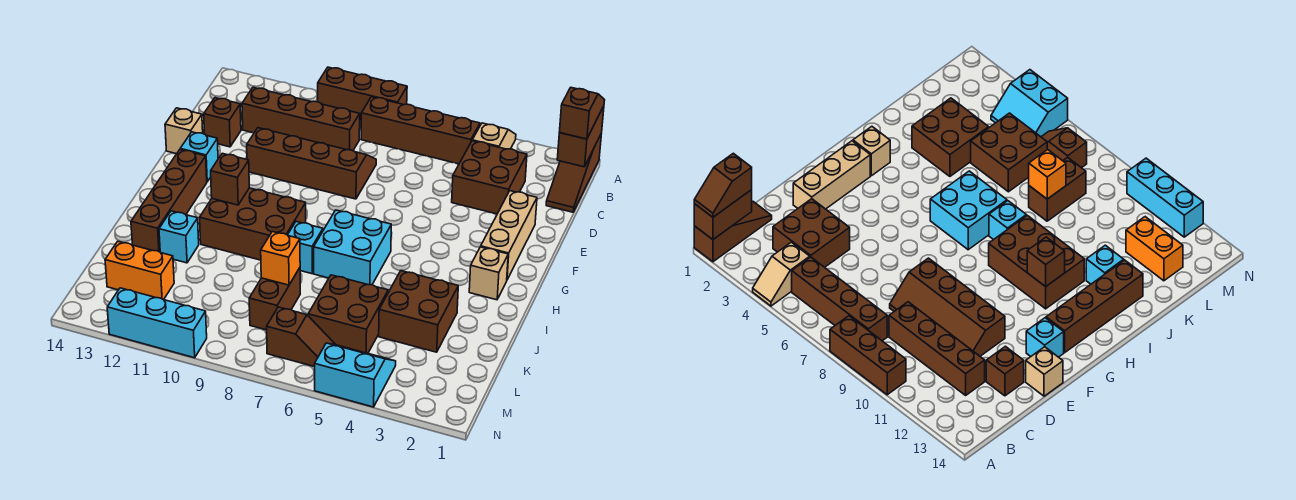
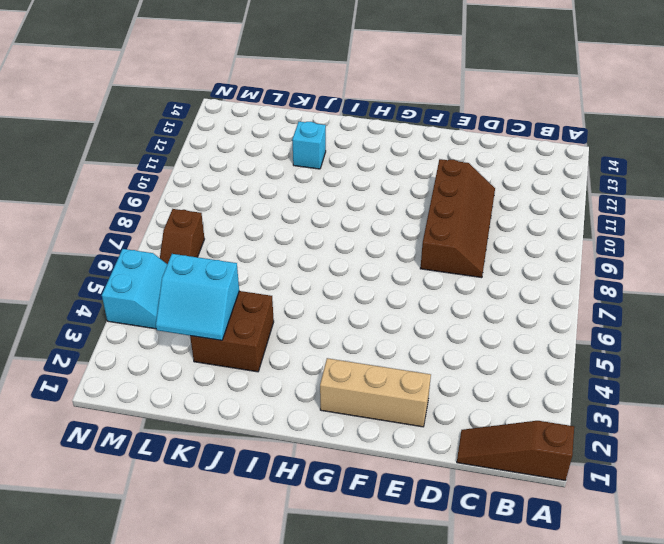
cyan slope K3:L4 level 2 top 4 -> none
none -> tan slope A4:B4 level 1 top B
none -> brown brick A8:A10 level 1
none -> brown brick B5:B8 level 1

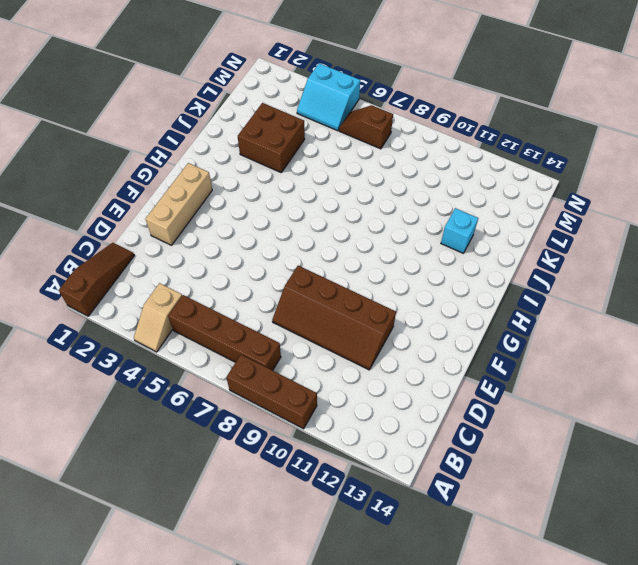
none -> brown brick C3:D4 level 1
none -> brown brick C9:C12 level 1
none -> brown brick D13 level 1

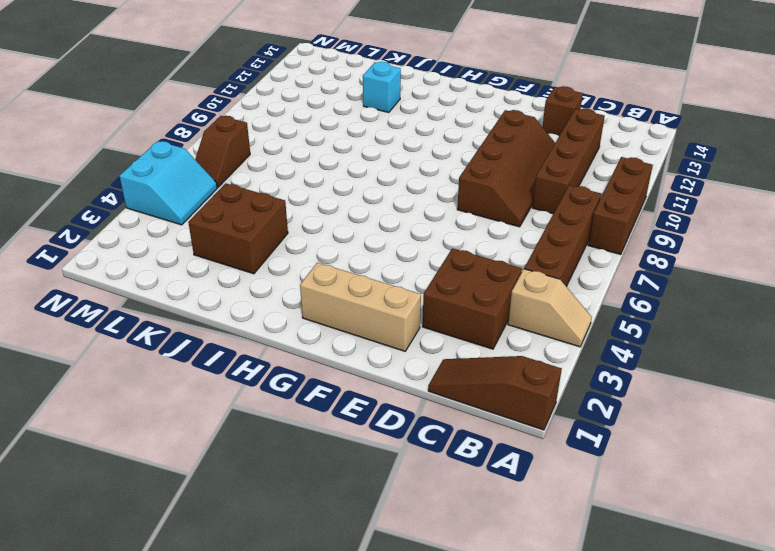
none -> tan brick E14 level 1
none -> cyan brick F13 level 1
none -> brown brick G13:J13 level 1

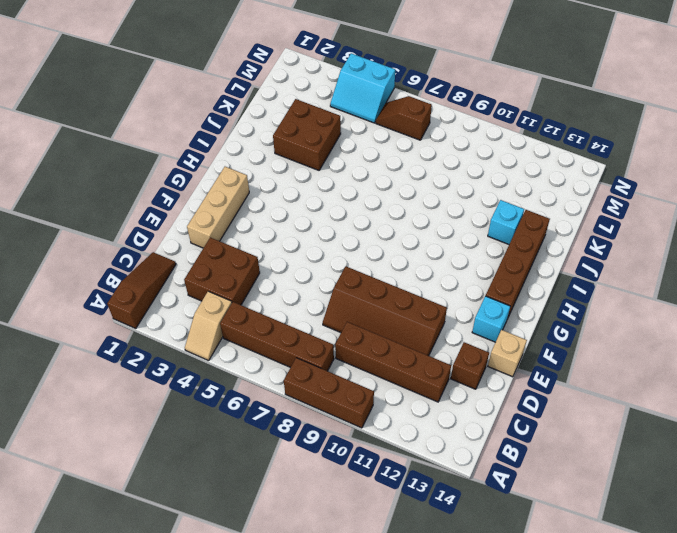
none -> tan brick H2 level 1
none -> cyan brick H6:I7 level 1
none -> brown brick H9:I11 level 1

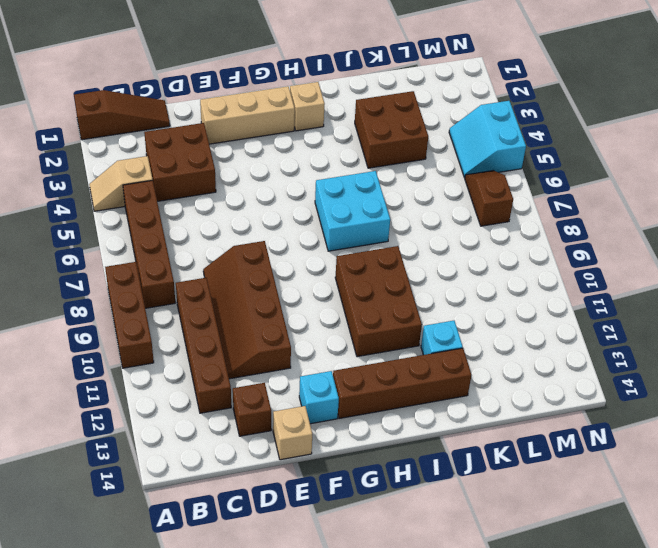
none -> cyan brick I8 level 1
none -> brown brick K5:L6 level 1
none -> brown brick K8:L8 level 1

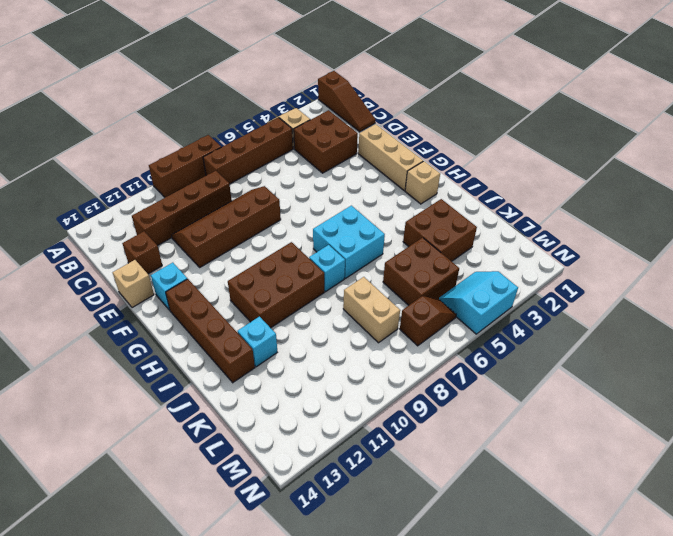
tan brick K8:L8 level 1 -> brown brick K8:L8 level 1
none -> orange brick L12:L13 level 1
none -> cyan brick N10:N12 level 1
none -> brown brick A1:B1 level 2

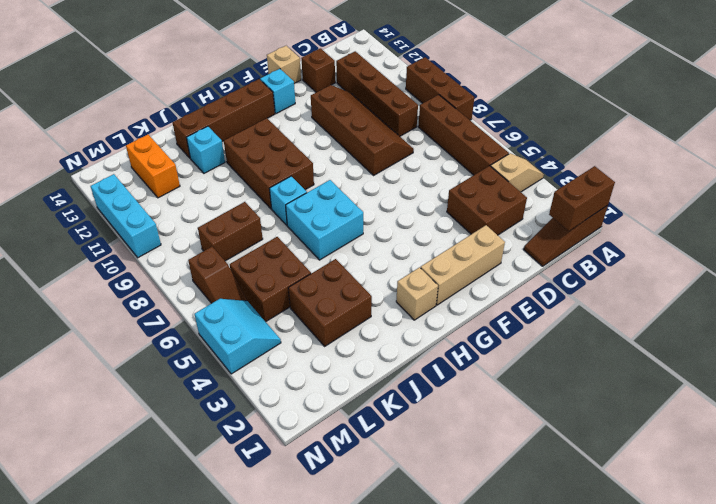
none -> brown brick H11 level 2
none -> orange brick K8 level 2
none -> brown slope A1:B1 level 3 top B

